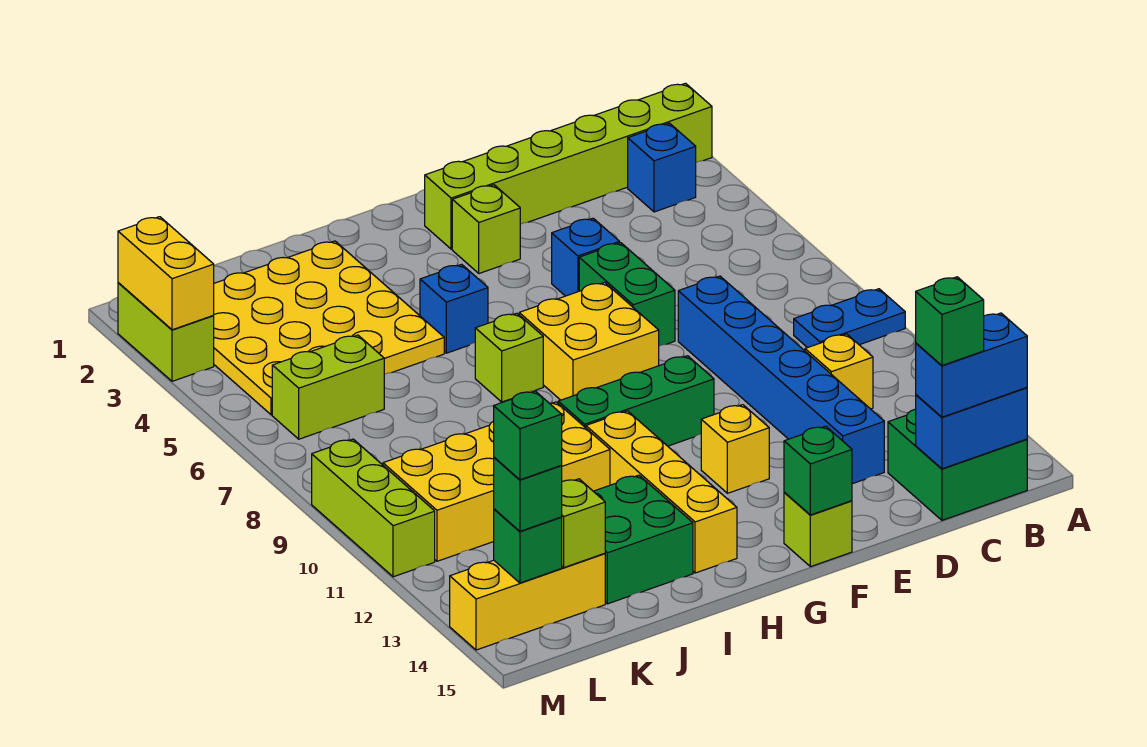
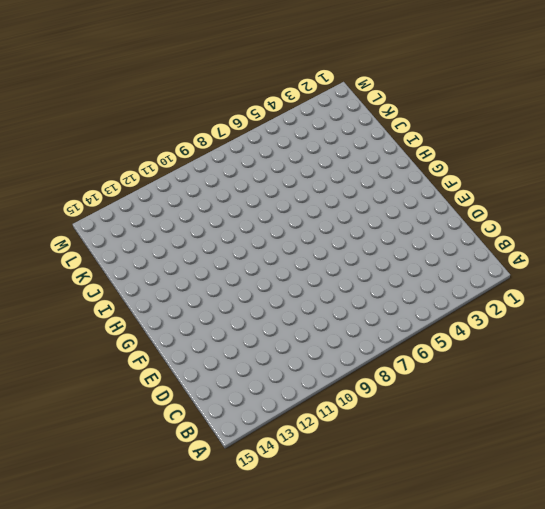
none -> lime brick A2:F2 level 1
none -> blue plate A9:B9 level 1
none -> blue brick B3 level 1
none -> green brick B14:C15 level 1

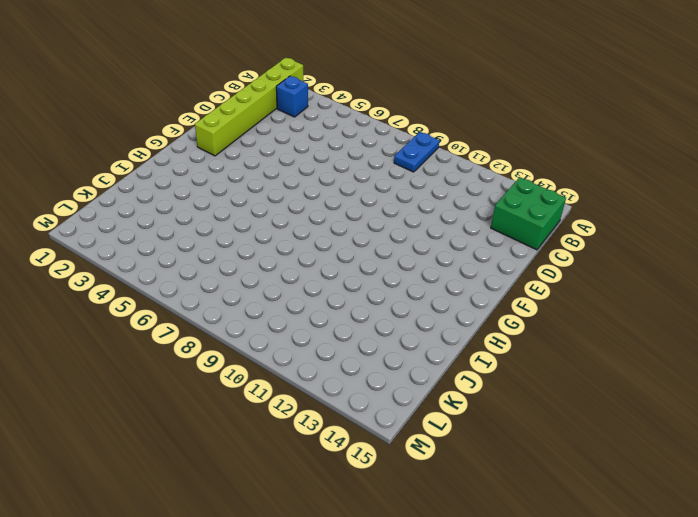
none -> yellow brick C11 level 1
none -> blue brick D8:D13 level 1
none -> blue brick E5 level 1
none -> green brick E6:E7 level 1

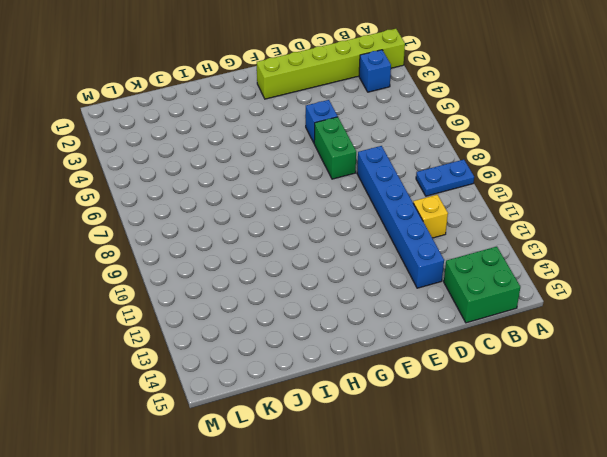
none -> lime brick F3 level 1
none -> yellow brick F7:G8 level 1
none -> green brick F10:H10 level 1
none -> yellow brick F12 level 1

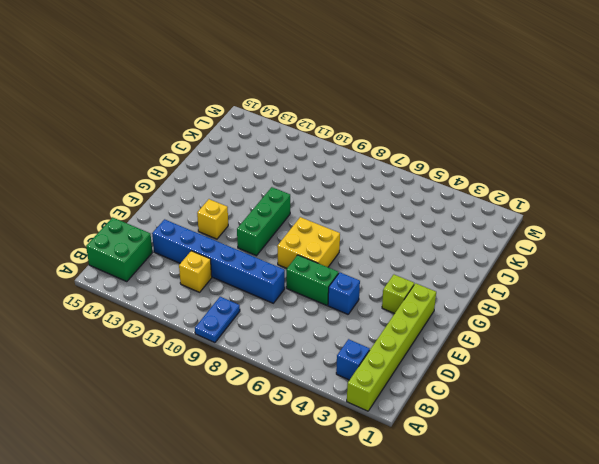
none -> lime brick F15 level 1
none -> blue brick H5 level 1
none -> lime brick H7 level 1
none -> yellow brick H11:H14 level 1

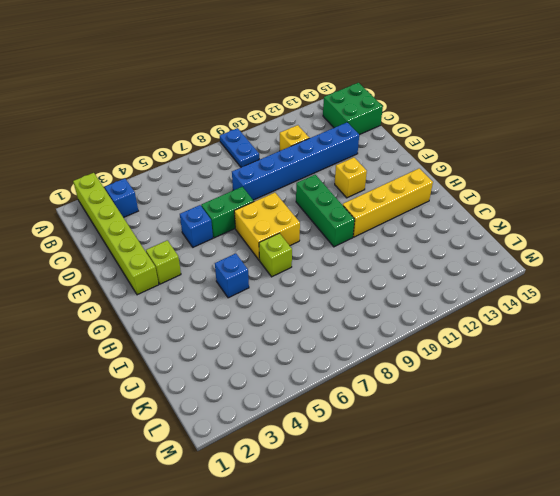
none -> lime brick F15 level 1
none -> yellow plate I2:L5 level 1
none -> yellow brick I10:L11 level 1
none -> green brick I13:J14 level 1

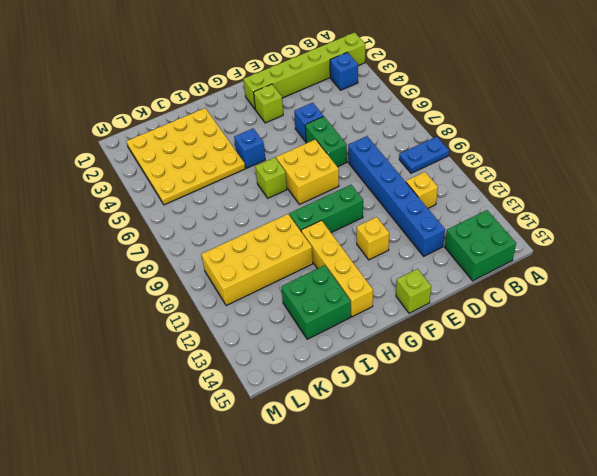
none -> lime brick K6:L6 level 1
none -> yellow brick K14:M14 level 1
none -> lime brick M2:M3 level 1
none -> lime brick M9:M11 level 1

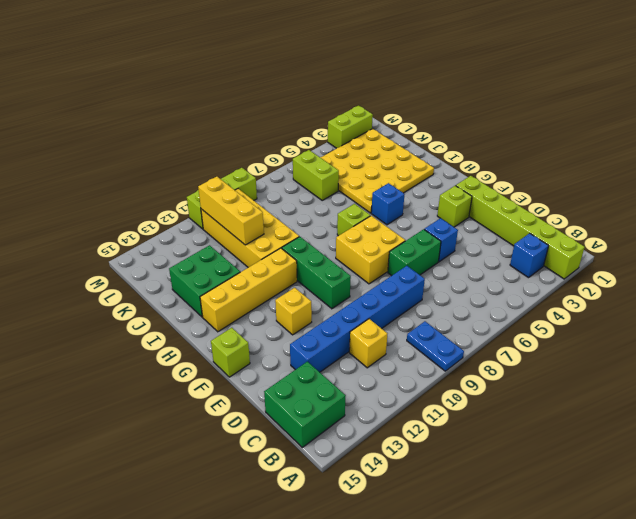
yellow brick J11:L11 level 2 -> yellow brick K14:M14 level 1
none -> blue brick B15:C15 level 2
none -> green brick F15 level 2
none -> lime brick K14 level 2
none -> green brick L14 level 2

